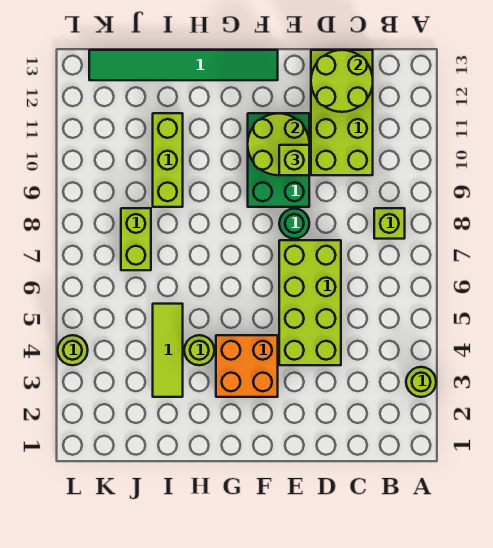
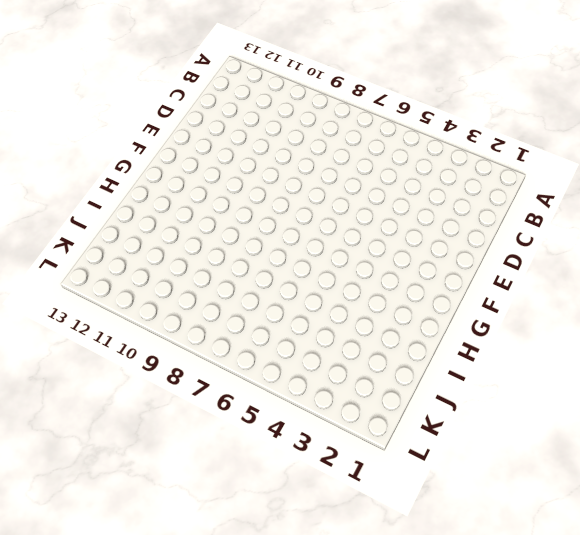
none -> lime round brick A3 level 1
none -> lime brick B8 level 1
none -> lime brick C10:D13 level 1

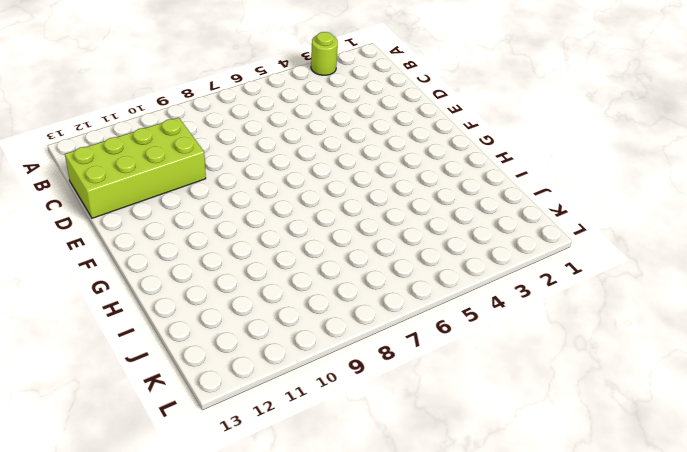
none -> lime brick B8 level 1
none -> lime brick D4:E7 level 1
none -> green round brick E8 level 1

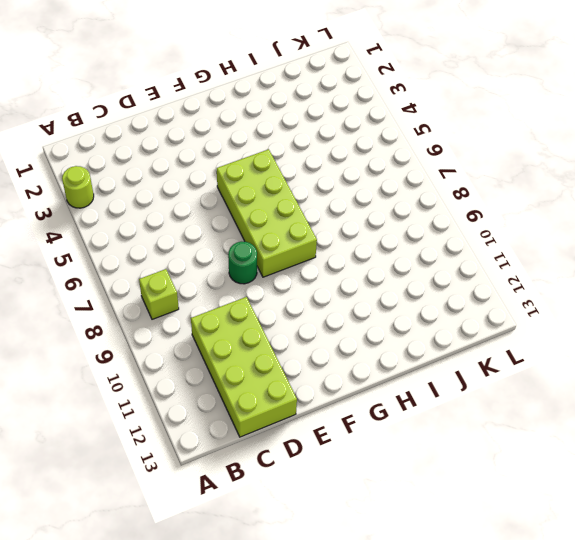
lime brick F5:G8 level 1 -> lime brick D4:E7 level 1
none -> green brick E9:F11 level 1
none -> orange brick F3:G4 level 1
none -> green tile F13:K13 level 1

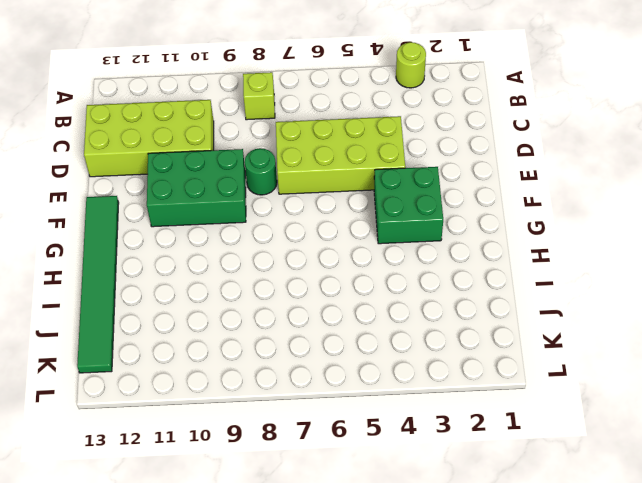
green brick F3:G4 level 1 -> orange brick F3:G4 level 1
none -> lime round brick H4 level 1
none -> lime tile I3:I5 level 1
none -> lime brick I9:I11 level 1

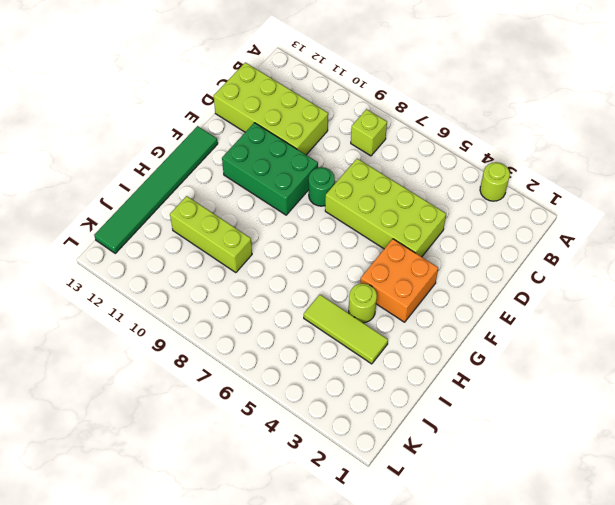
none -> lime brick J7:J8 level 1
none -> lime round brick L4 level 1
none -> lime round brick C12:D13 level 2

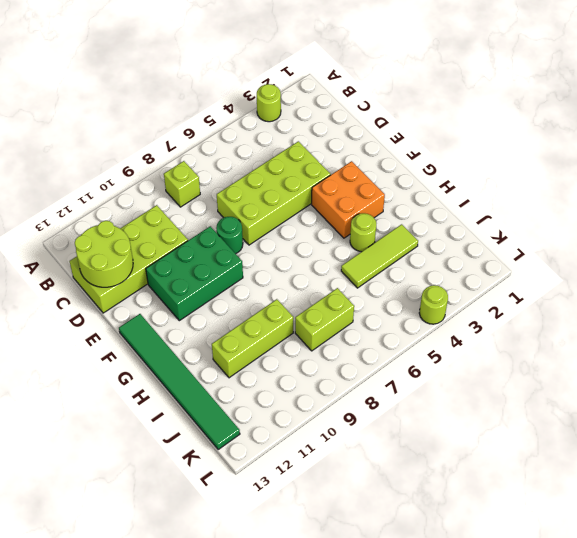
none -> lime round brick E10:F11 level 2
none -> lime brick E10 level 3

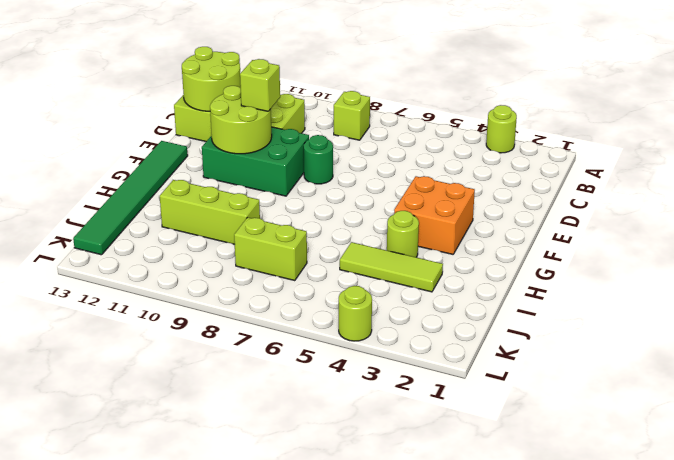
none -> lime brick D4:E7 level 1

